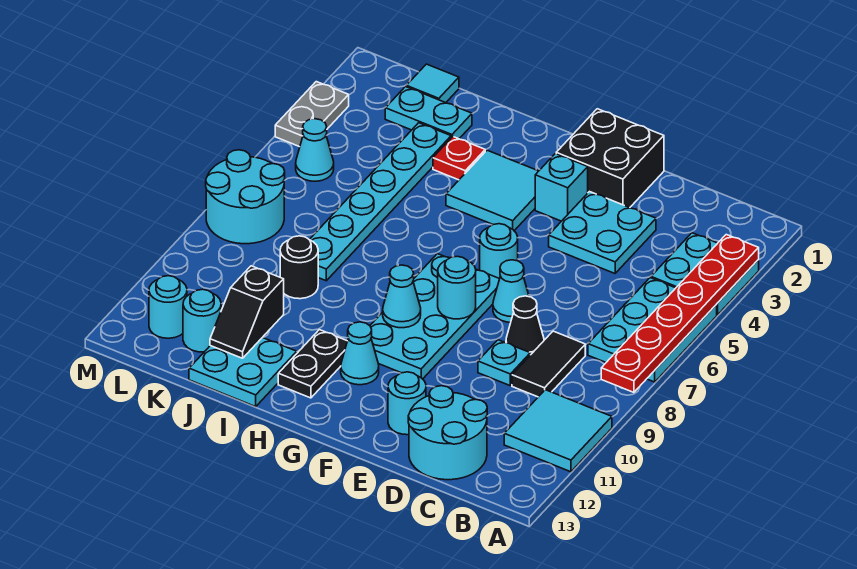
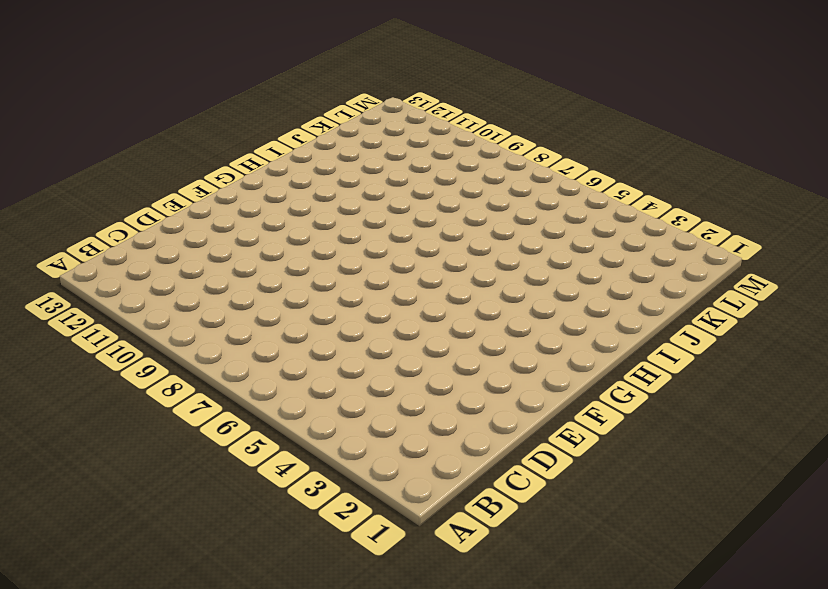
none -> cyan plate A3:B4 level 1
none -> cyan plate A5:B7 level 1
none -> cyan tile A10:B11 level 1
none -> black tile C8:C9 level 1

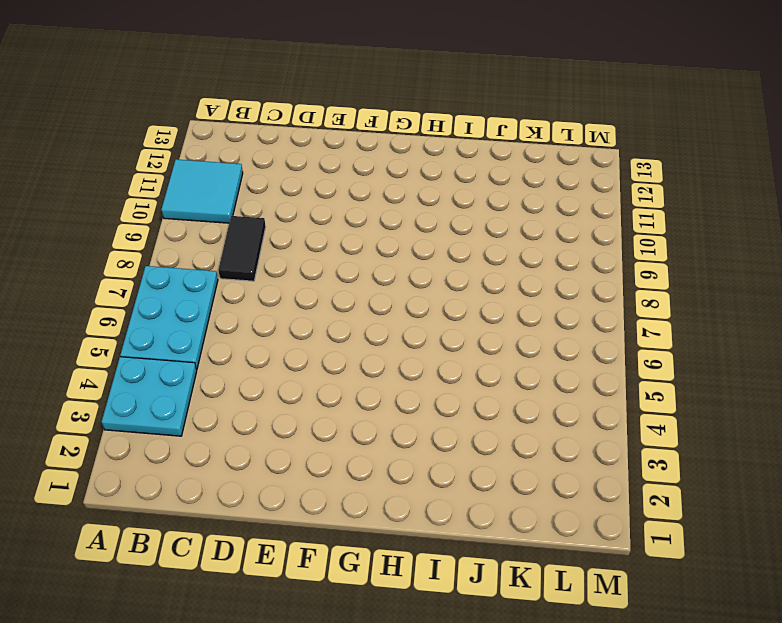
none -> cyan round brick C12:D13 level 1
none -> cyan plate D3:E4 level 1
none -> black cone D8 level 1
none -> cyan plate D9 level 1

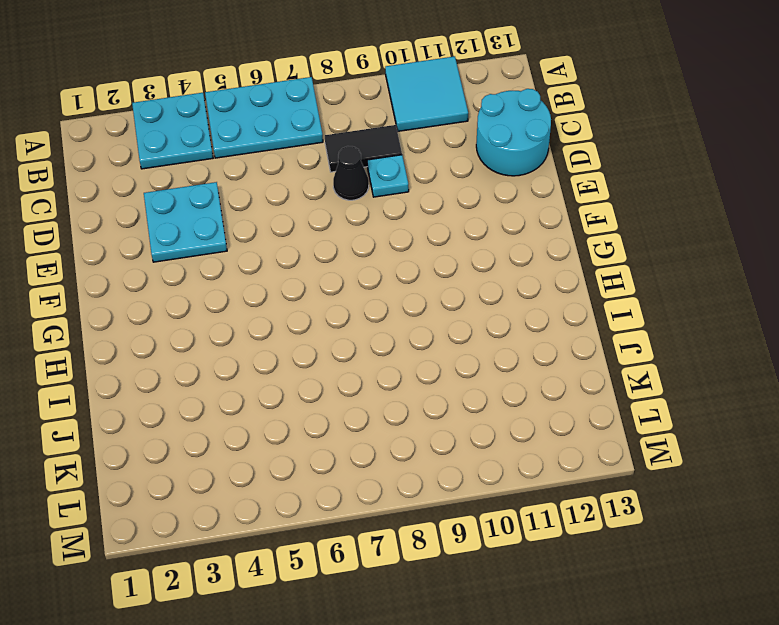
none -> black brick E1:F2 level 1
none -> cyan cone E7 level 1
none -> cyan round brick E12 level 1
none -> cyan brick F3 level 1

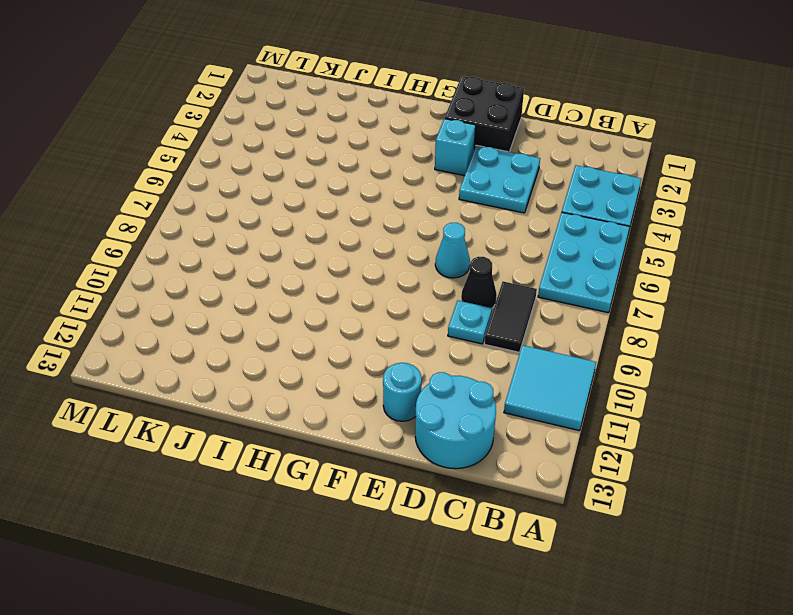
none -> cyan round brick F6 level 1
none -> cyan plate F7:G10 level 1
none -> cyan tile G3:H4 level 1
none -> cyan cone G11 level 1

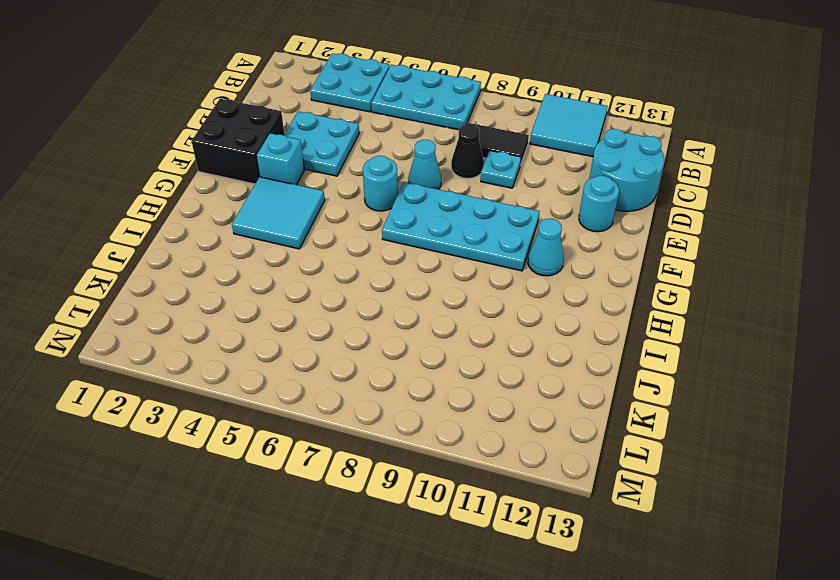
none -> black plate H11:H12 level 1
none -> red plate I3 level 1
none -> cyan plate I12:J13 level 1
none -> cyan plate J2:K2 level 1

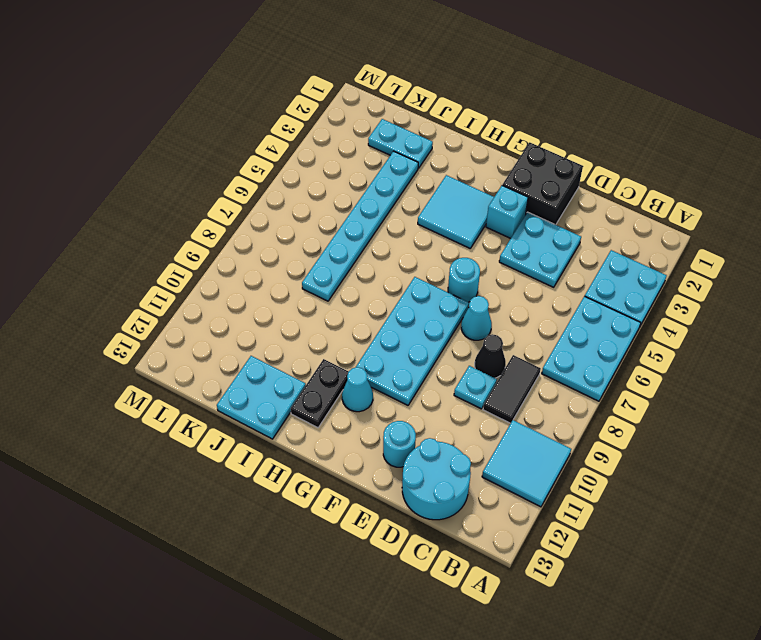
none -> red plate I3 level 1
none -> black round brick J9 level 1
none -> cyan tile K1 level 1
none -> cyan round brick K12 level 1

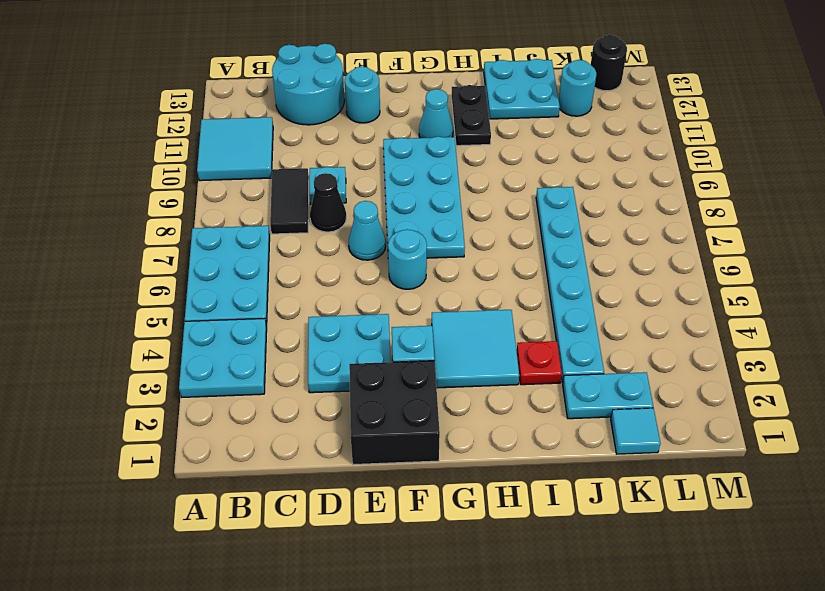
black round brick L13 level 1 -> black round brick J9 level 1
none -> cyan cone L5 level 1
none -> cyan round brick L7:M8 level 1
none -> cyan round brick L12 level 1
none -> grey plate M3:M4 level 1

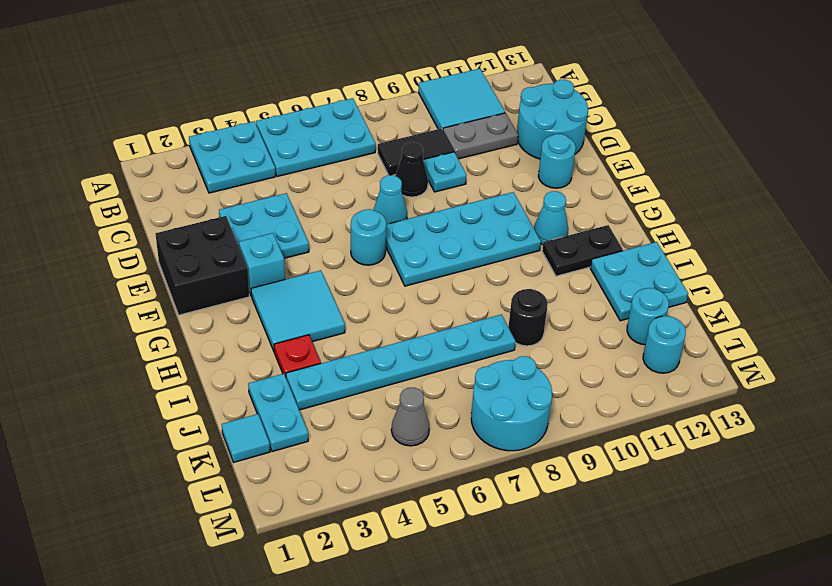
grey plate C10:C11 level 1 -> grey plate M3:M4 level 1
grey cone L5 level 1 -> cyan cone L5 level 1
none -> red plate A3:A8 level 2
none -> cyan round brick F8 level 2
none -> cyan cone G9 level 2
none -> black slope J11:J12 level 2 top 11

